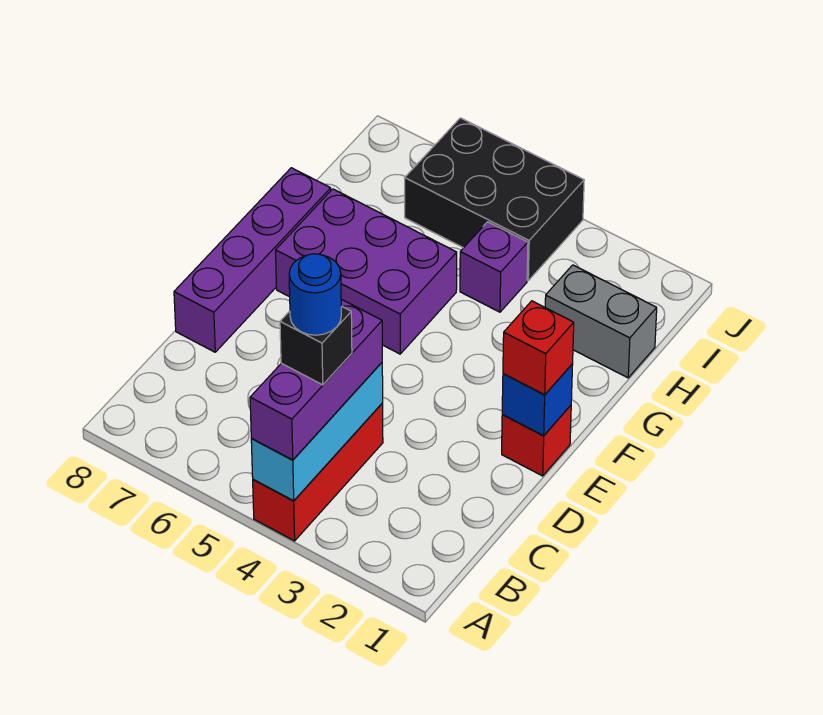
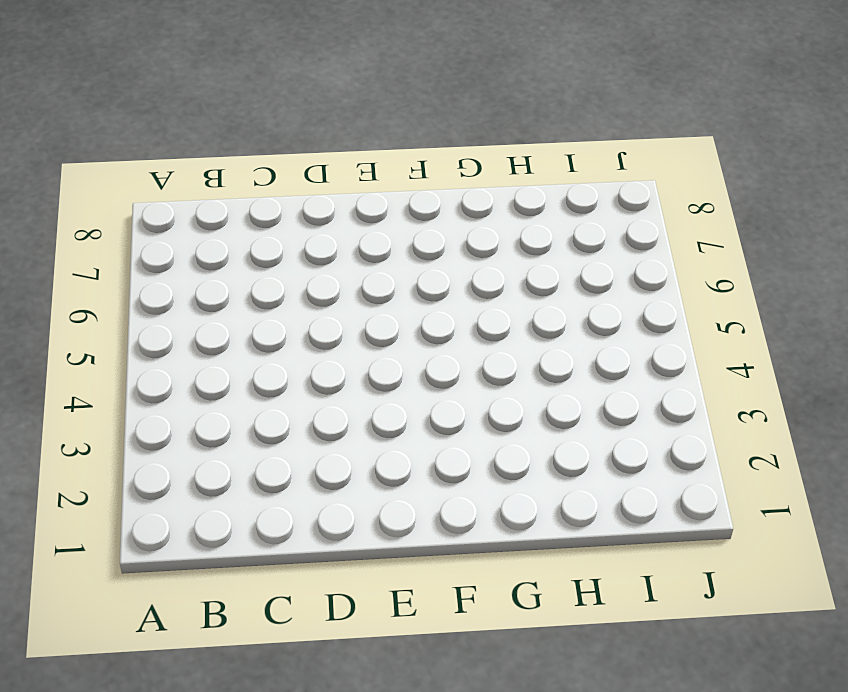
none -> red brick A4:C4 level 1
none -> purple brick D8:G8 level 1
none -> red brick E1 level 1

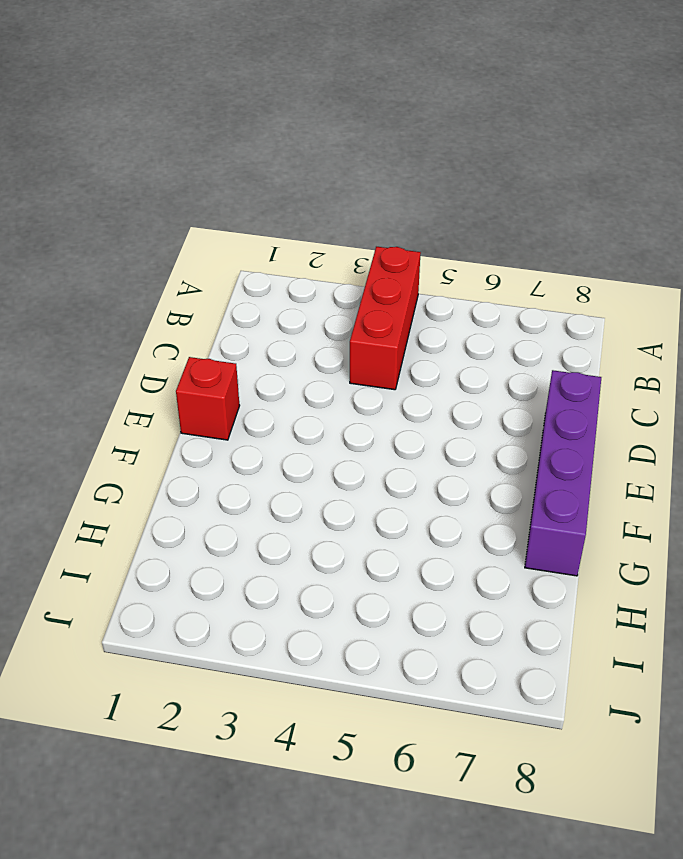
none -> purple brick F5:G7 level 1
none -> grey brick H1:H2 level 1
none -> purple brick H4 level 1

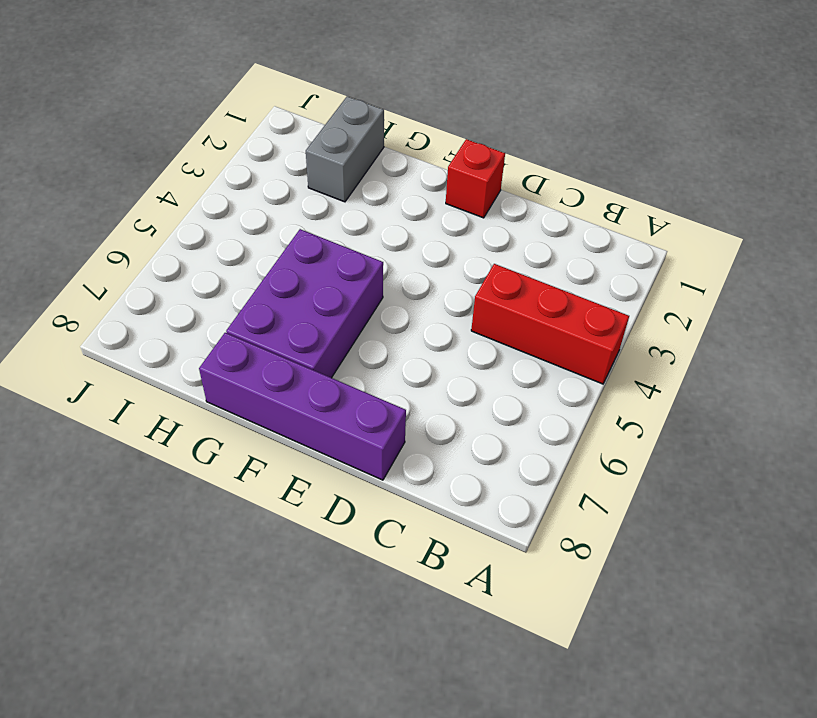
none -> purple brick H4 level 1
none -> black brick I4:J6 level 1
none -> cyan brick A4:C4 level 2

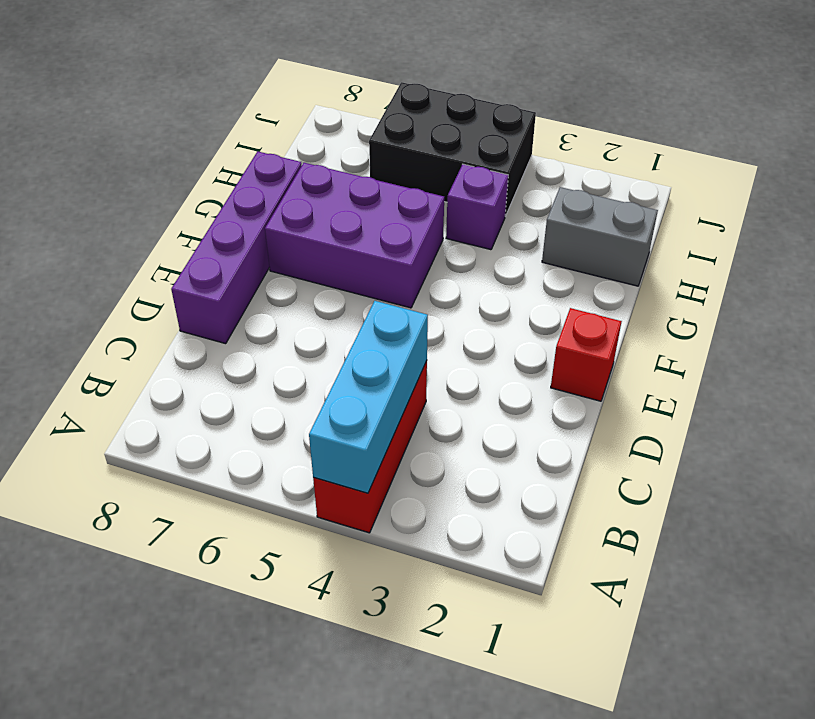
none -> blue brick E1 level 2
none -> purple brick A4:C4 level 3
none -> red brick E1 level 3

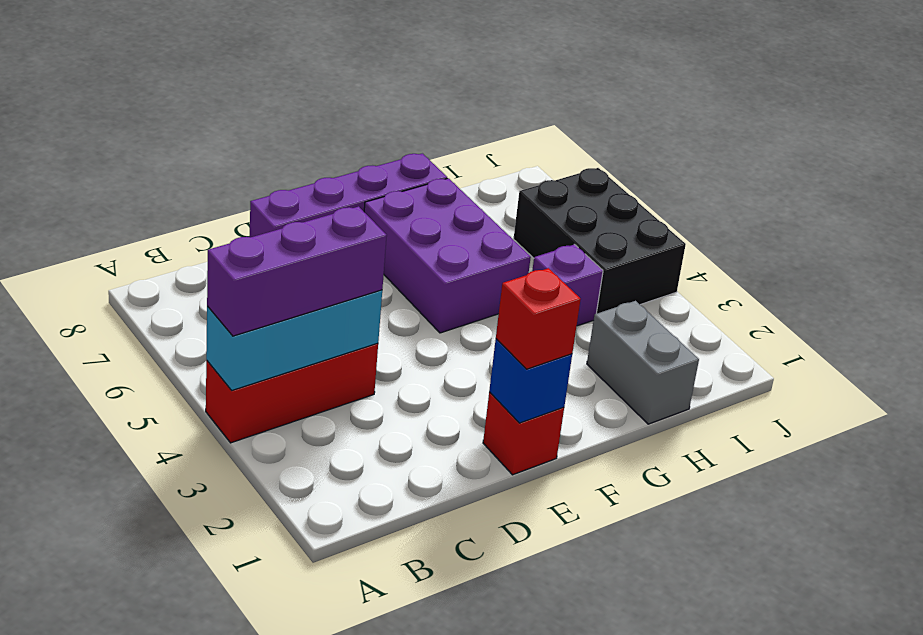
none -> black brick B4 level 4
none -> blue round brick B4 level 5

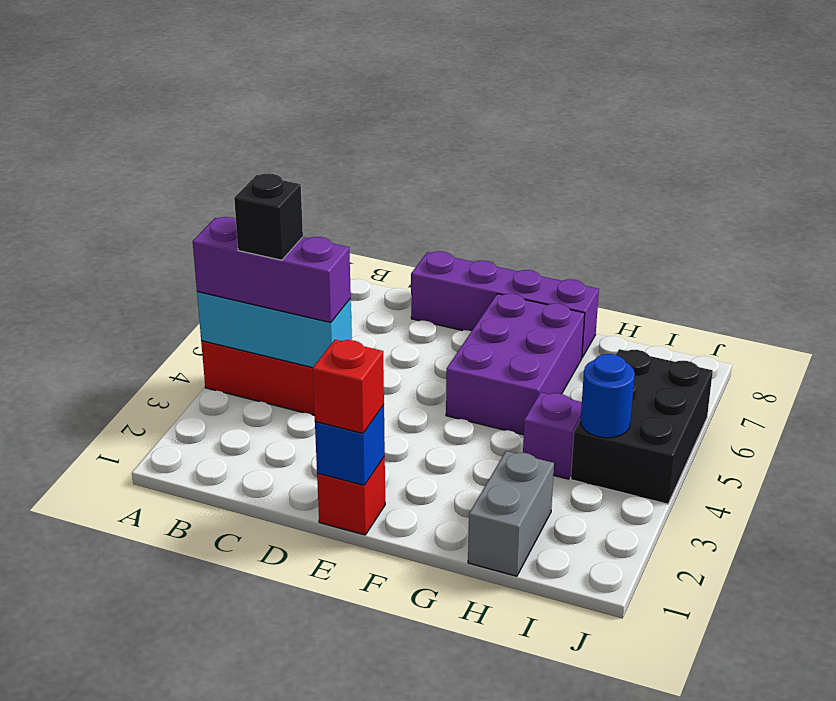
blue round brick I4 level 2 -> blue round brick B4 level 5

